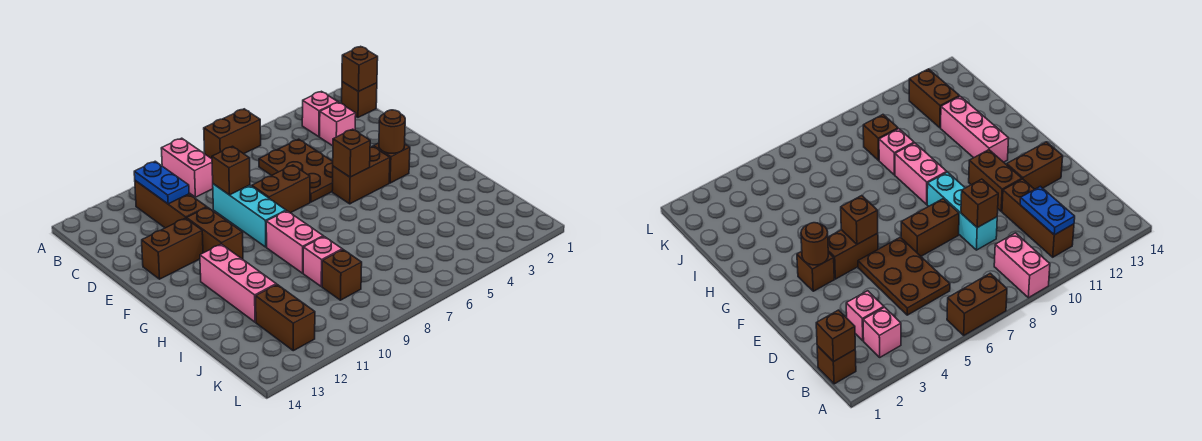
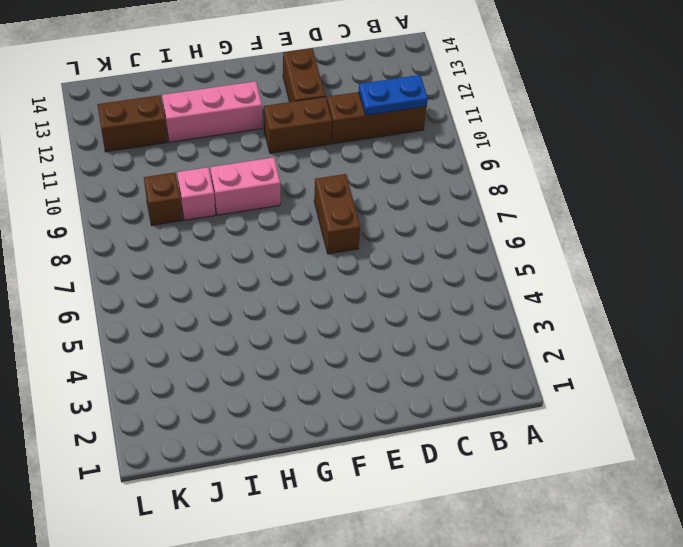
none -> brown brick A6:A7 level 1
none -> pink brick A9:B9 level 1
none -> brown brick B1 level 1

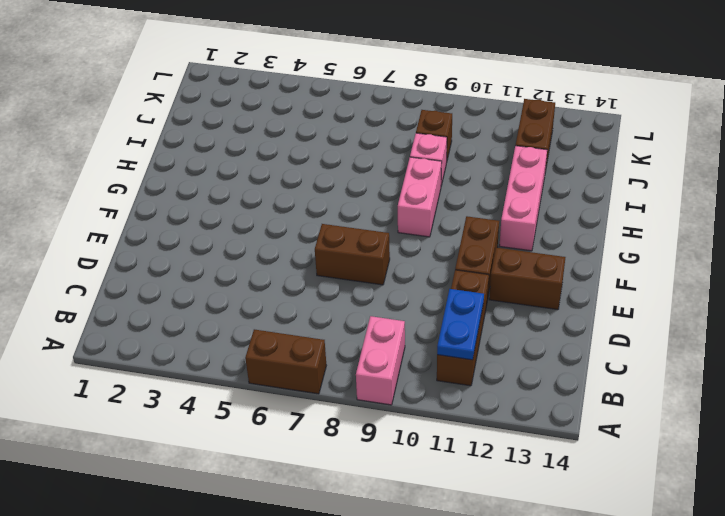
none -> brown brick B1 level 1
none -> pink brick B3 level 1
none -> pink brick C3 level 1

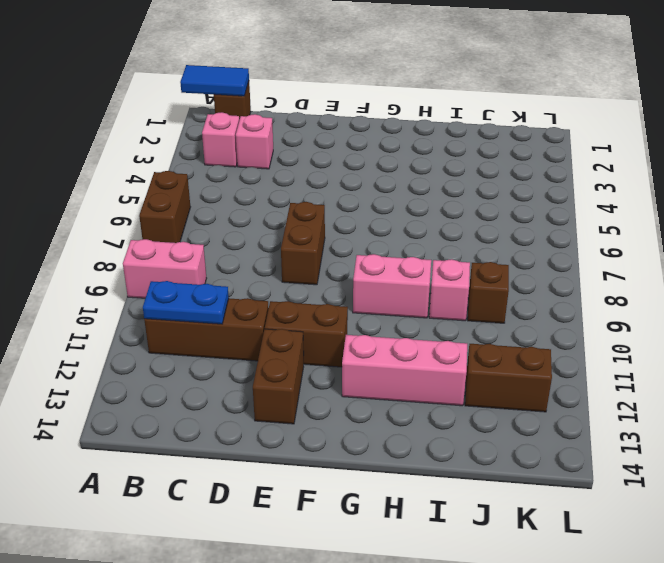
blue tile A1:B1 level 2 -> brown brick B1 level 2
none -> brown plate C5:E6 level 1
none -> cyan brick D9:F9 level 1
none -> brown brick F3 level 1

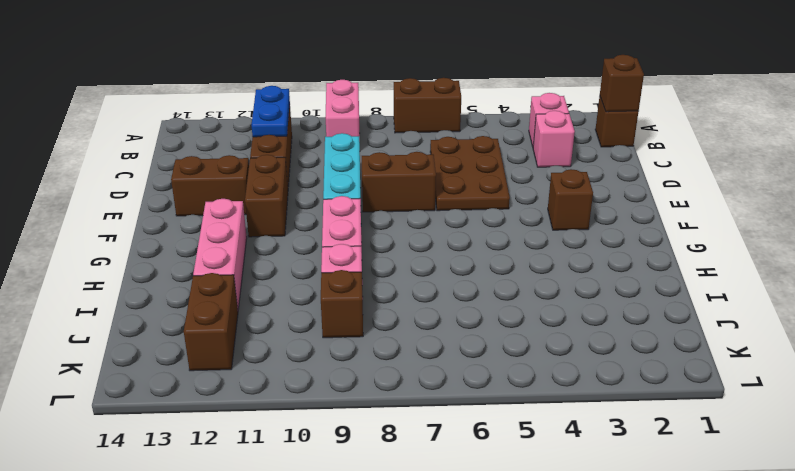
none -> brown brick F4:F5 level 1
none -> brown brick D9 level 2
none -> brown round brick F3 level 2

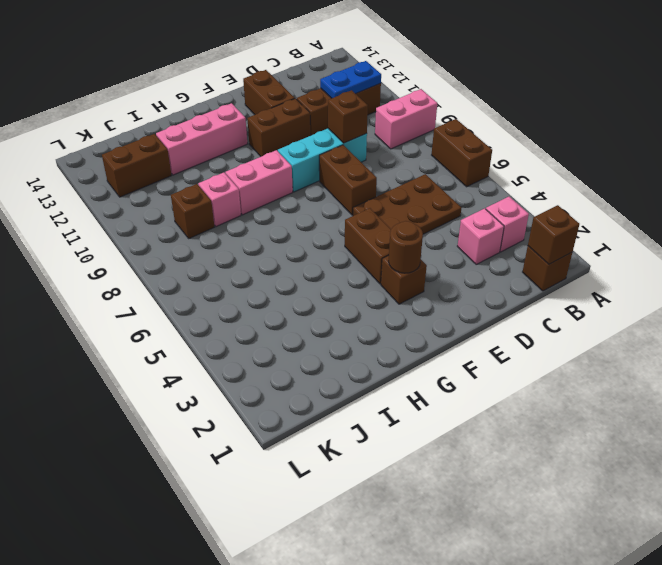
none -> brown brick F5 level 2

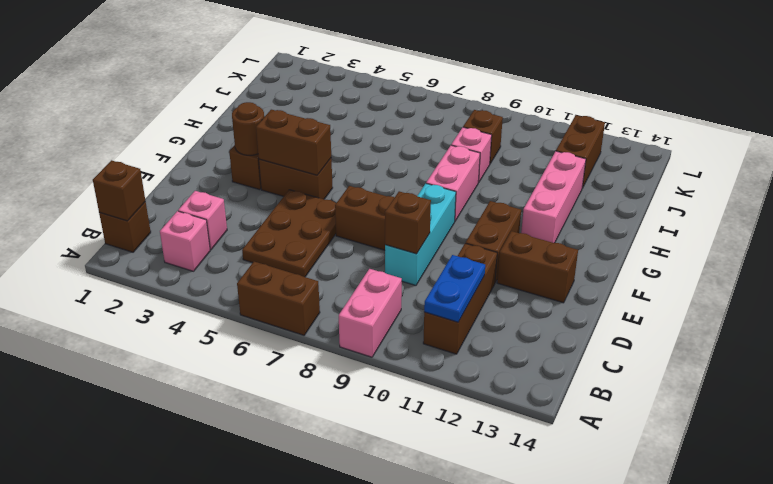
brown brick F4:F5 level 2 -> brown brick F5 level 2

